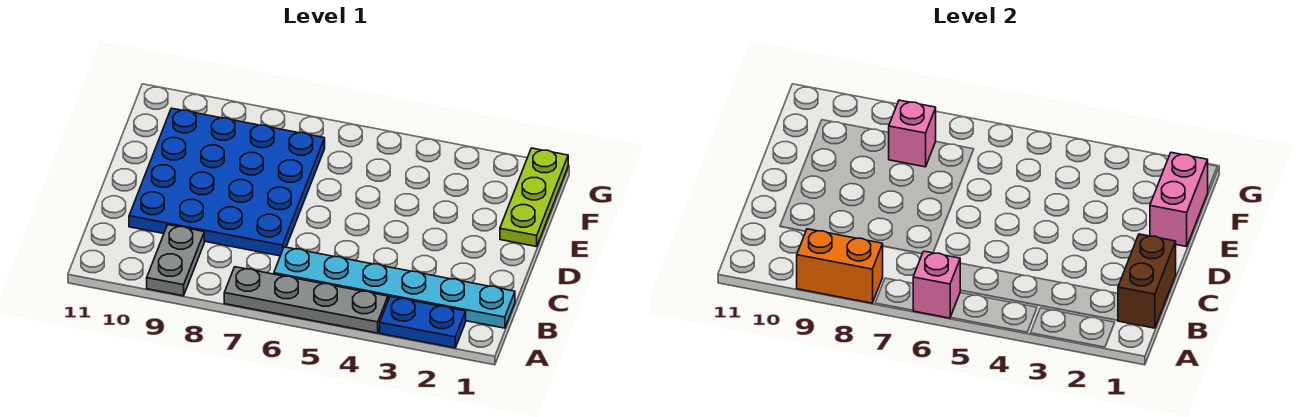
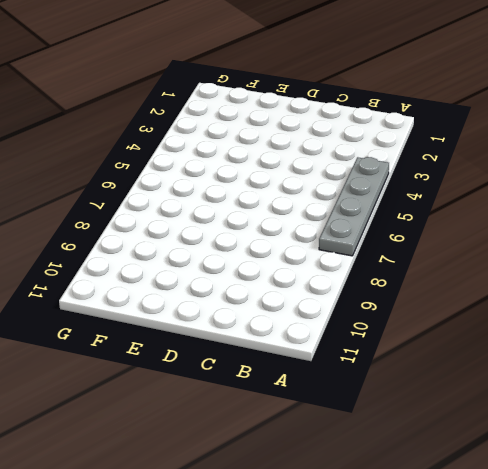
none -> blue plate A2:A3 level 1
none -> grey plate A9:B9 level 1

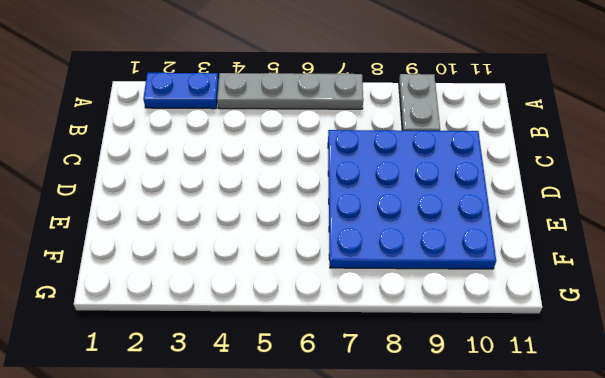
none -> cyan plate B1:B6 level 1
none -> lime plate E1:G1 level 1

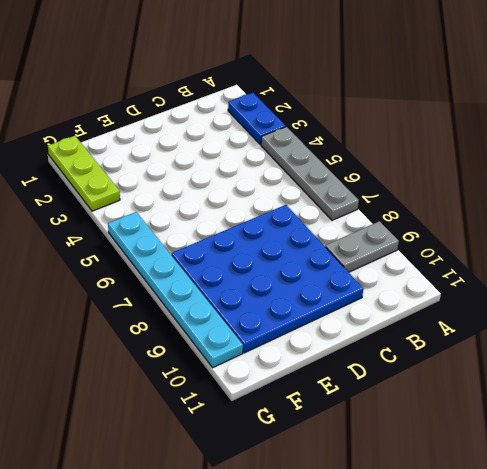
lime plate G1:G3 level 1 -> lime plate E1:G1 level 1
cyan plate G5:G10 level 1 -> cyan plate B1:B6 level 1
none -> pink brick A6 level 2
none -> orange brick A8:A9 level 2

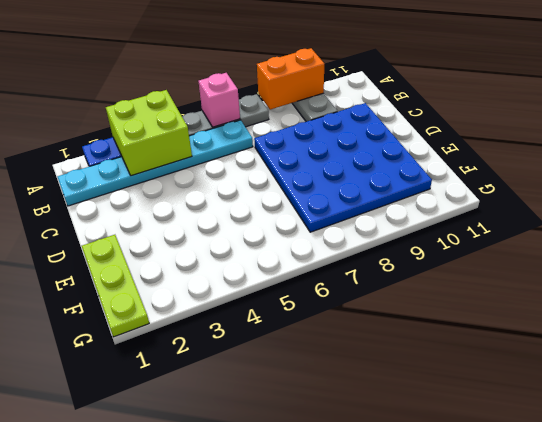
lime brick A3:B4 level 2 -> none
none -> brown brick B1:C1 level 2
none -> pink brick E1:F1 level 2

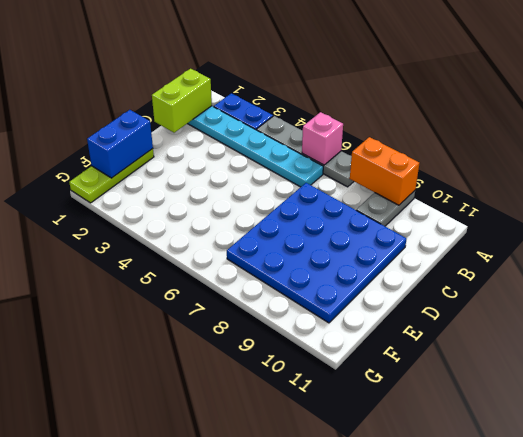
lime brick B1:C1 level 2 -> brown brick B1:C1 level 2
blue brick E1:F1 level 2 -> pink brick E1:F1 level 2
none -> pink brick F8 level 2

